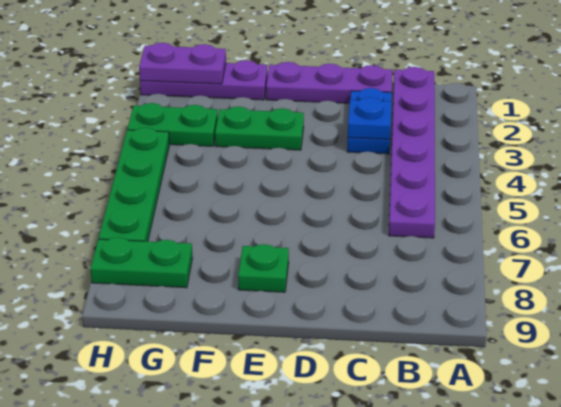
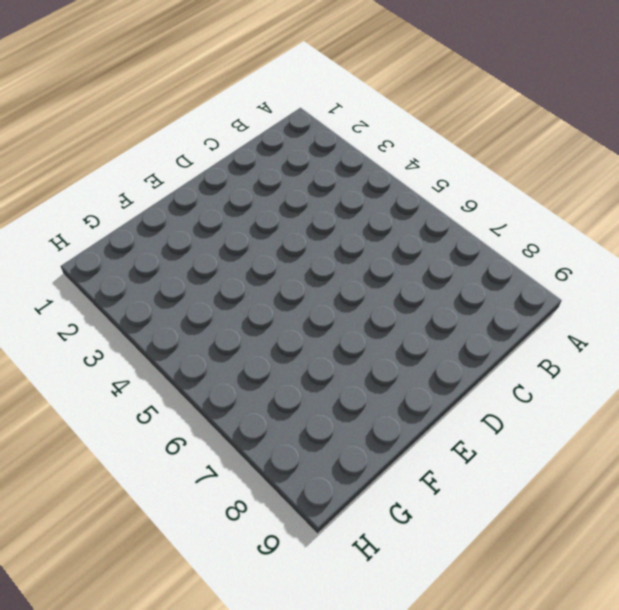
none -> purple plate B1:B6 level 1
none -> purple plate C1:E1 level 1

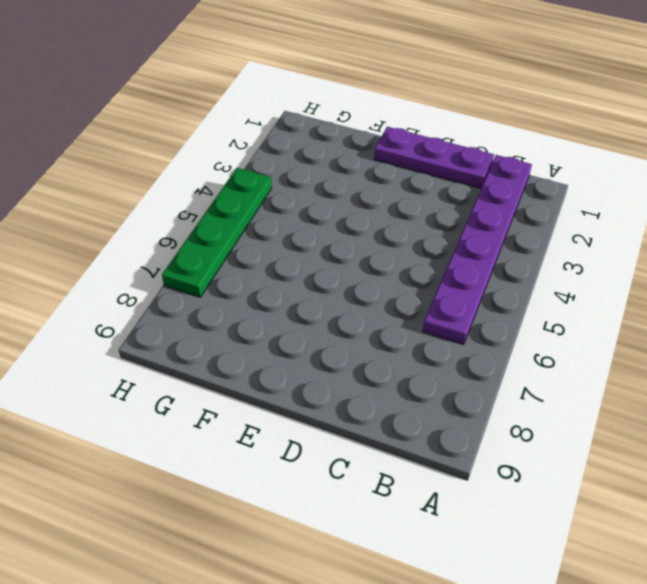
none -> blue plate C2:C3 level 1
none -> green plate E3:F3 level 1

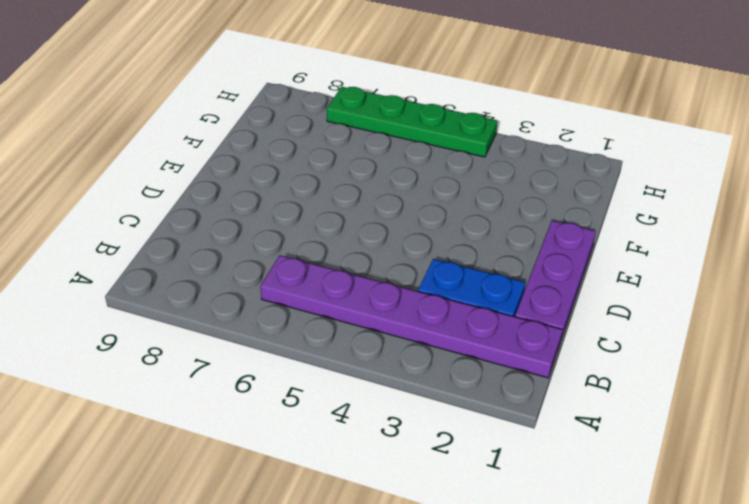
none -> green plate E3:F3 level 1
none -> green plate E8 level 1

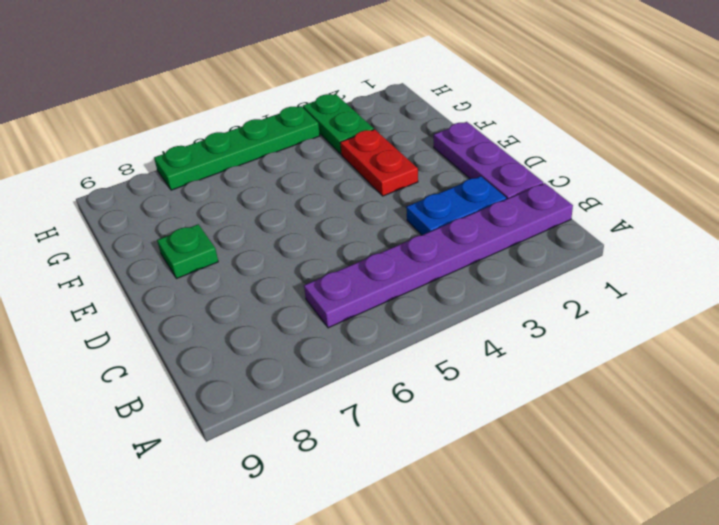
red plate E3:F3 level 1 -> green plate E3:F3 level 1
none -> purple plate F1:H1 level 1
none -> green plate G8:H8 level 1

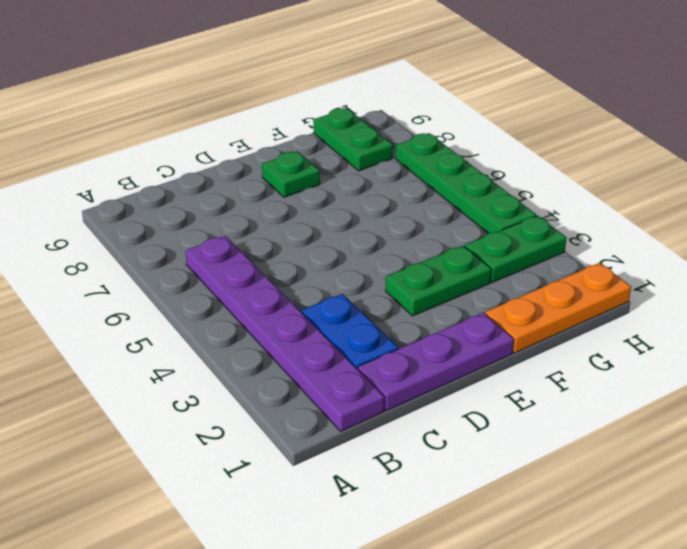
orange plate F1:H1 level 1 -> purple plate F1:H1 level 1
green plate G8:G9 level 1 -> green plate G8:H8 level 1
none -> blue plate C3 level 2
none -> purple plate G1:H1 level 2

